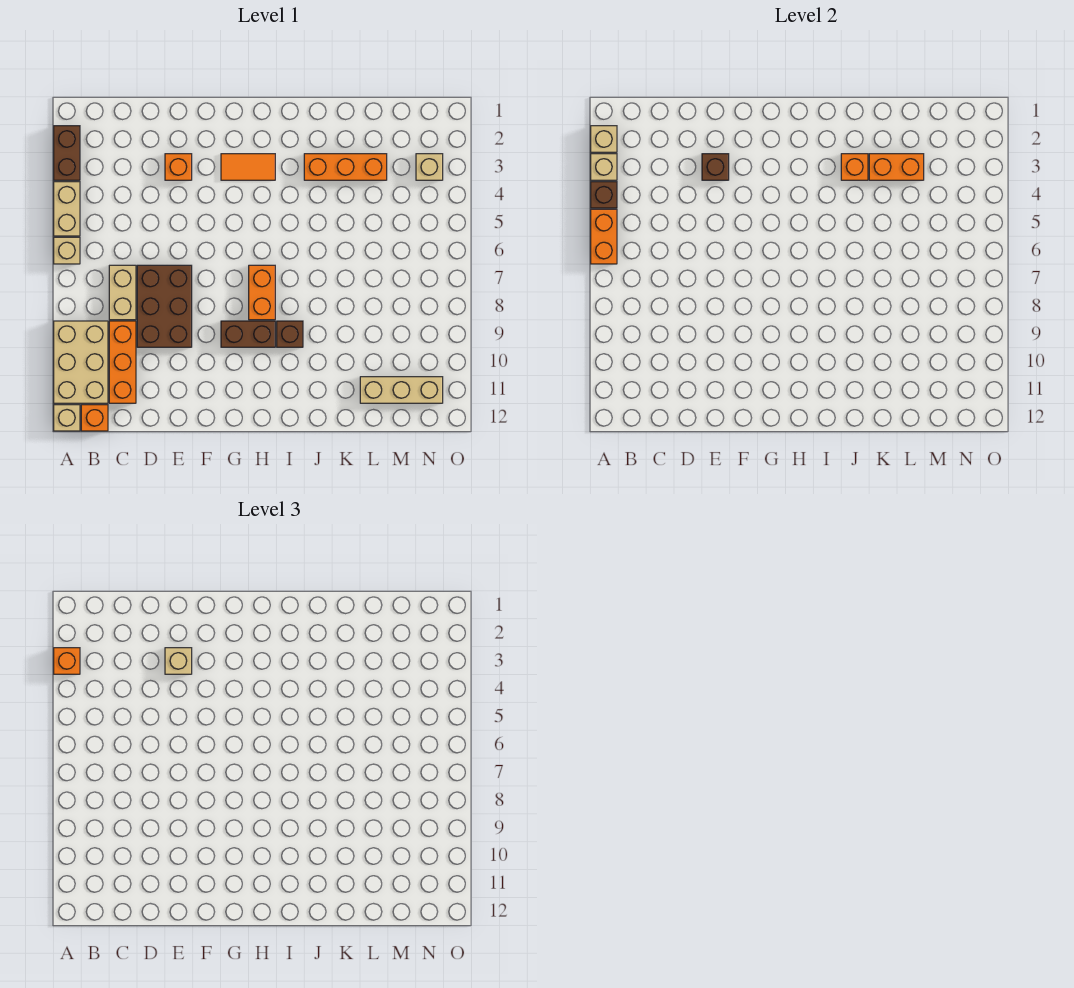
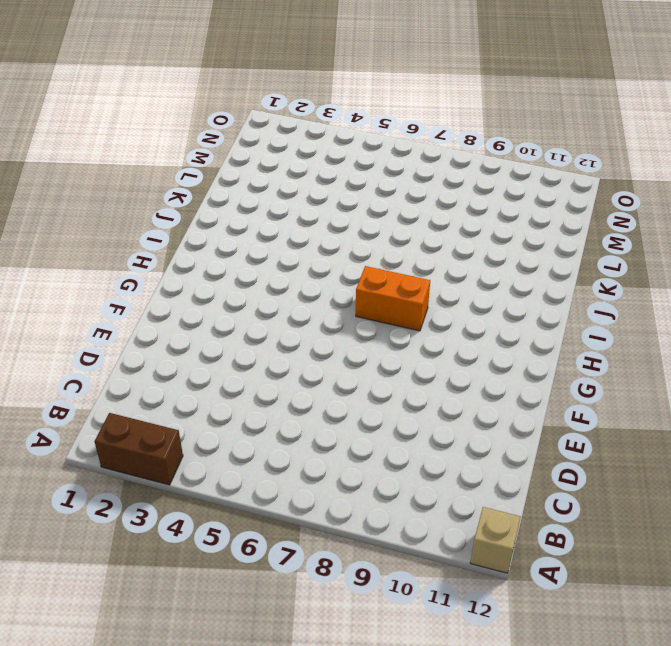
none -> tan brick A4:A5 level 1
none -> tan brick A6 level 1
none -> tan brick A9:B11 level 1

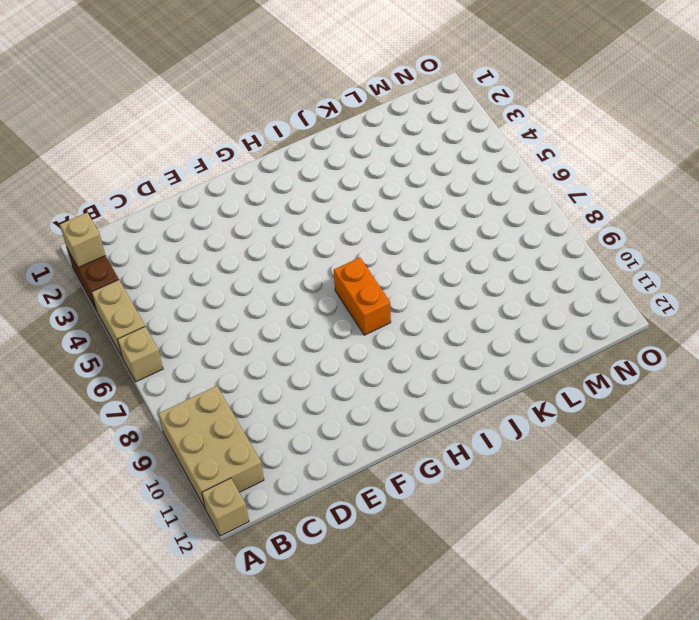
none -> orange brick B12 level 1
none -> tan brick C7:C8 level 1
none -> orange brick C9:C11 level 1

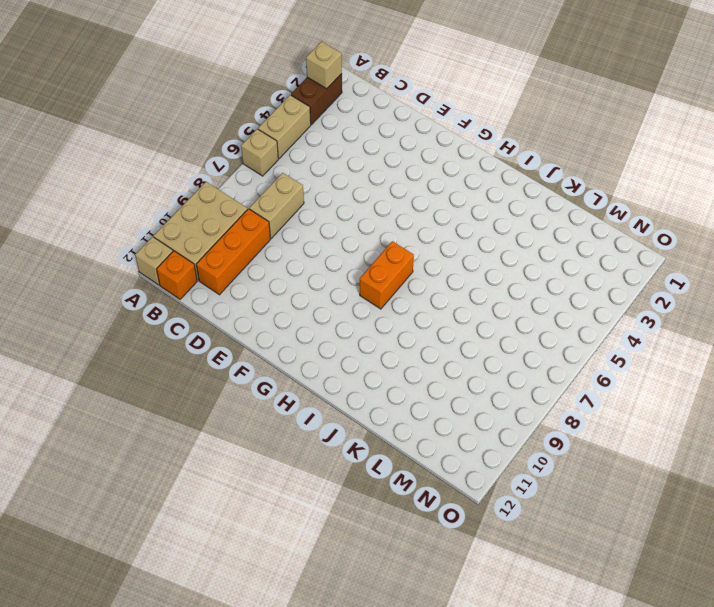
none -> brown brick D7:E9 level 1
none -> orange brick E3 level 1
none -> orange tile G3:H3 level 1

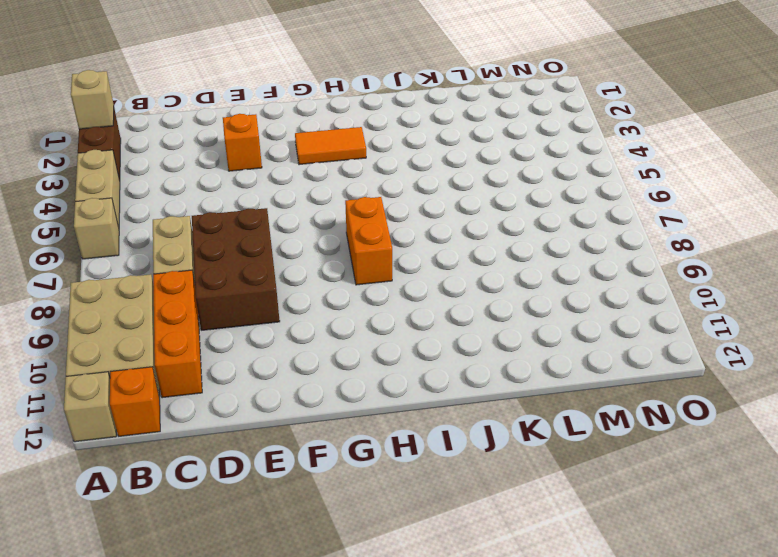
none -> brown brick G9:H9 level 1
none -> brown brick I9 level 1
none -> orange brick J3:L3 level 1

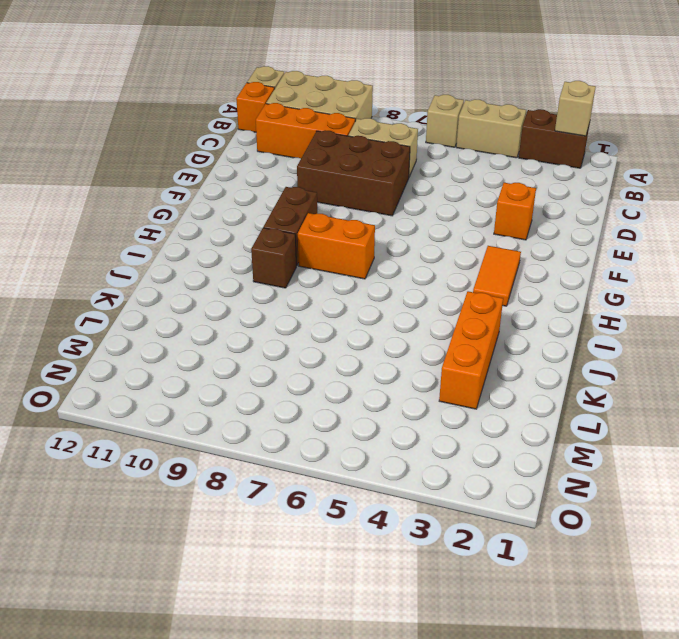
none -> tan brick L11:N11 level 1
none -> tan brick N3 level 1
none -> tan brick A3 level 2

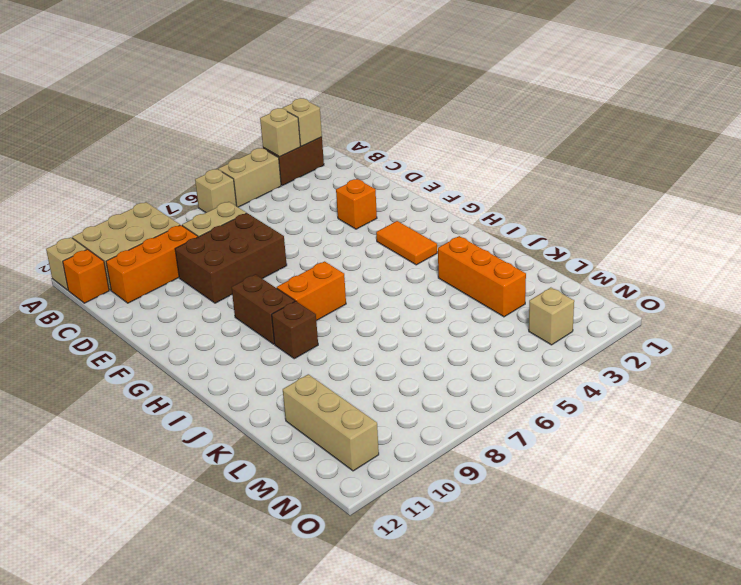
none -> brown brick A4 level 2
none -> orange brick A5:A6 level 2
none -> brown brick E3 level 2

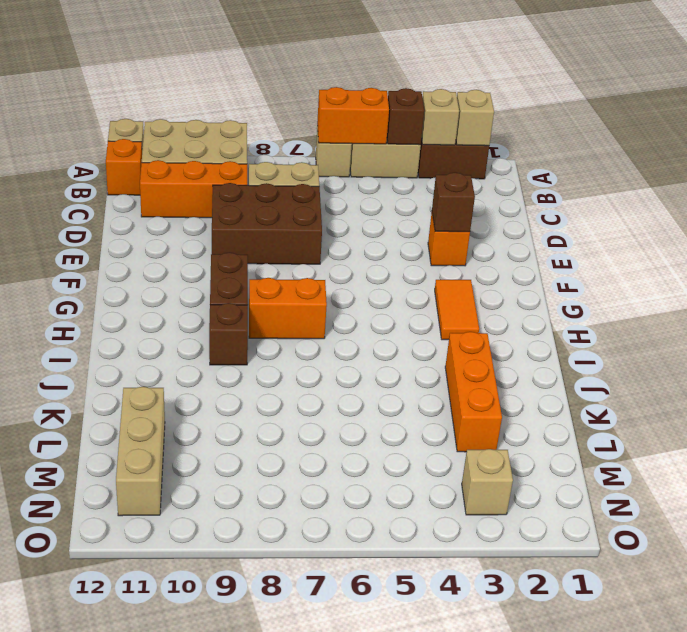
none -> orange brick J3 level 2
none -> orange brick K3:L3 level 2
none -> orange brick A3 level 3

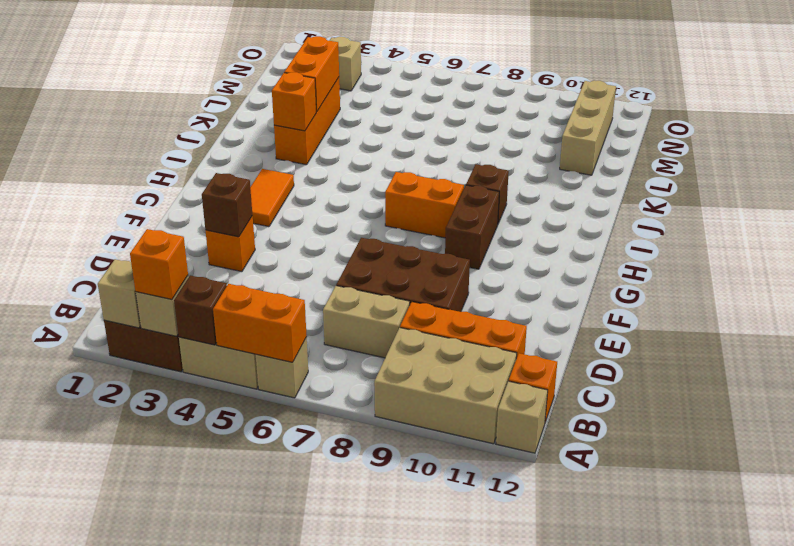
none -> tan brick E3 level 3

